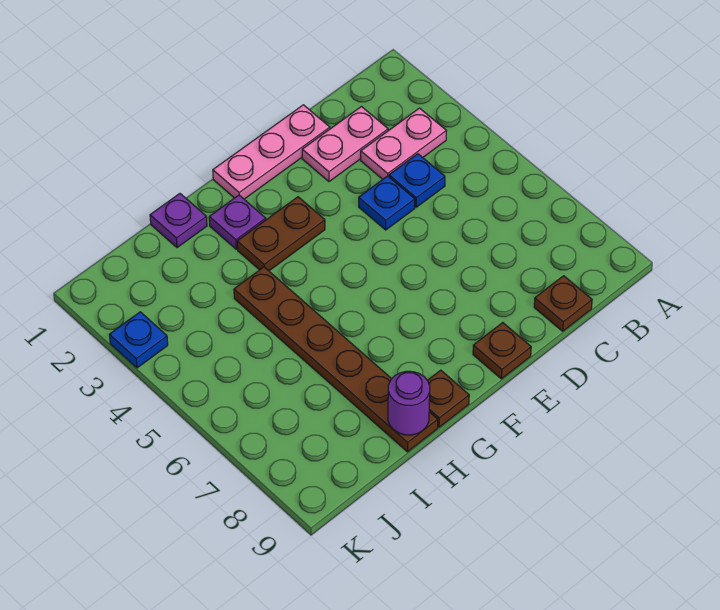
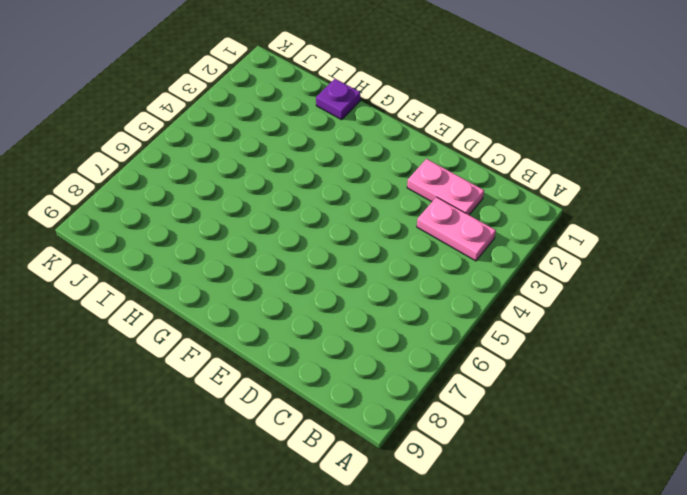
none -> blue plate C4 level 1
none -> brown plate C9 level 1
none -> pink plate D1:F1 level 1

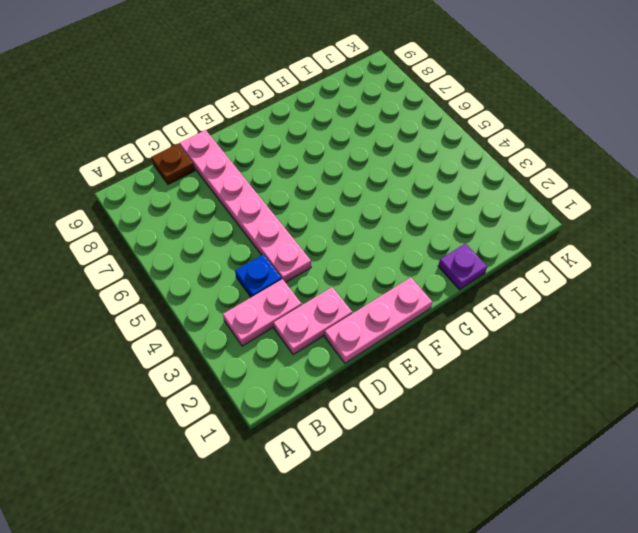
pink plate D4:D9 level 1 -> blue plate D4 level 1
none -> brown plate E9 level 1
none -> brown plate F3:G3 level 1
none -> purple plate G2 level 1

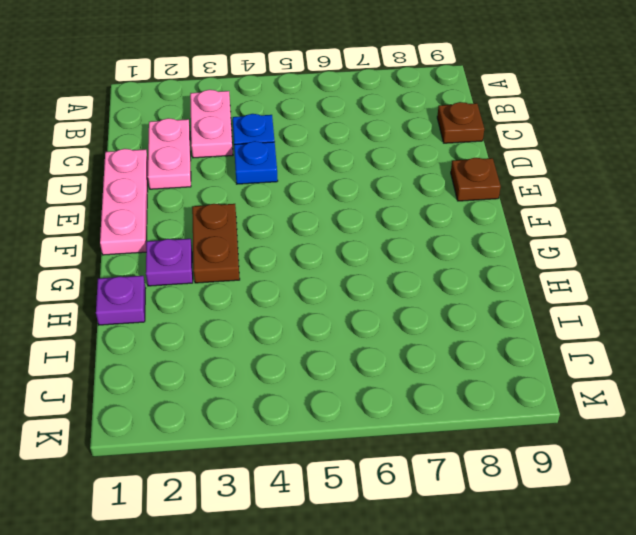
none -> brown plate G9 level 1
none -> brown plate H4:H9 level 1
none -> blue plate K3 level 1

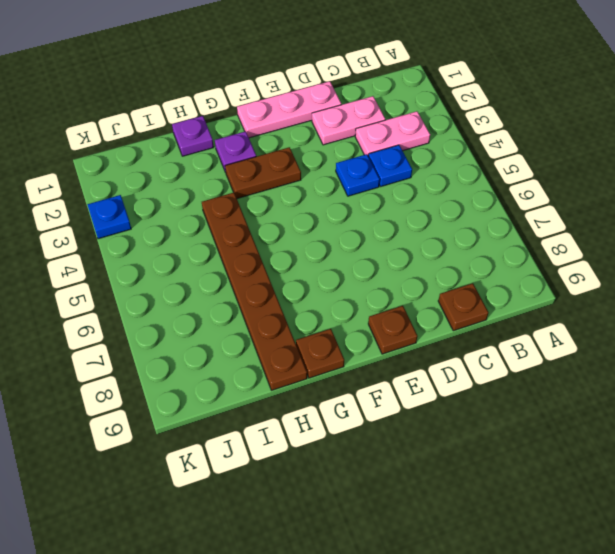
none -> purple round brick H9 level 2

